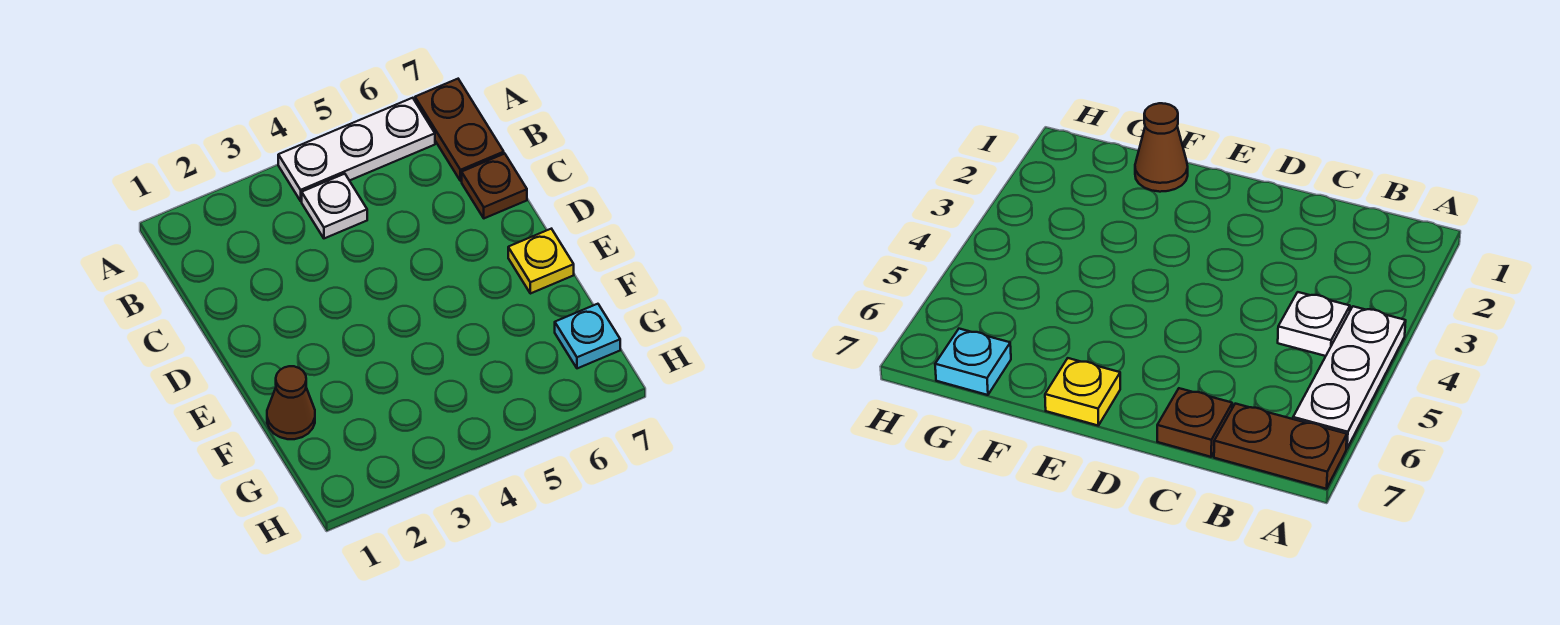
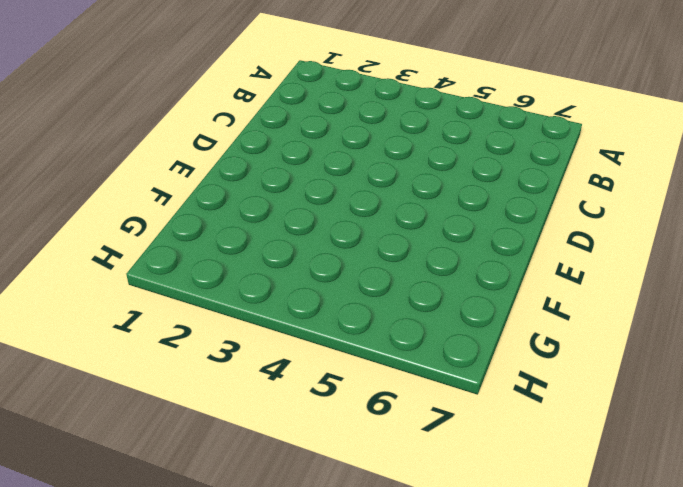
none -> white plate A4:A6 level 1
none -> brown plate A7:B7 level 1

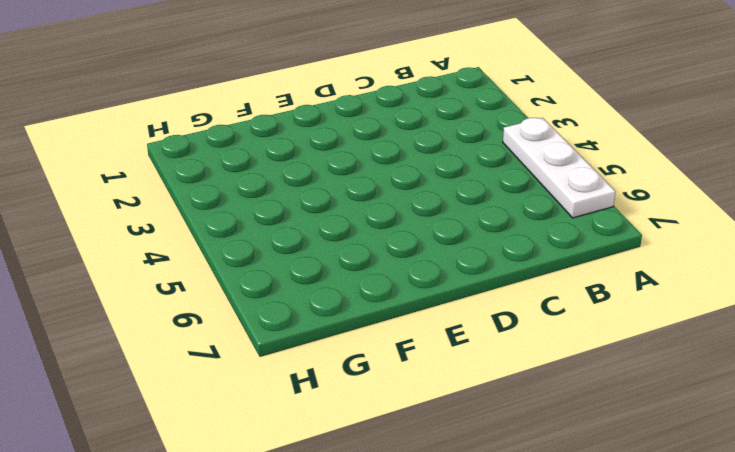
none -> brown plate A7:B7 level 1
none -> white plate B4 level 1

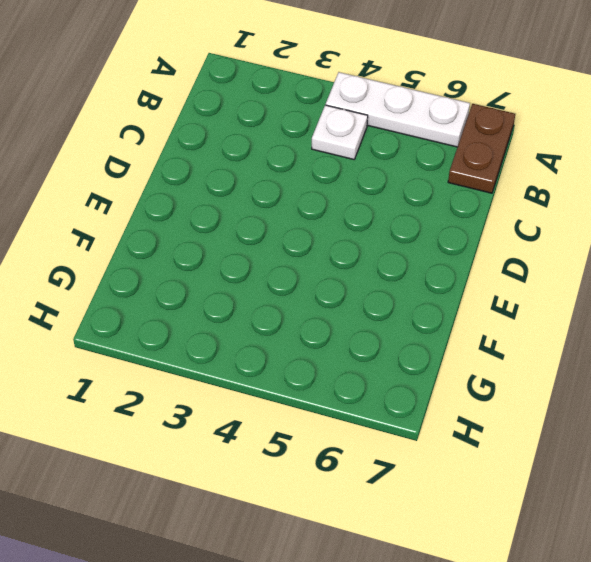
none -> brown plate C7 level 1
none -> yellow plate E7 level 1

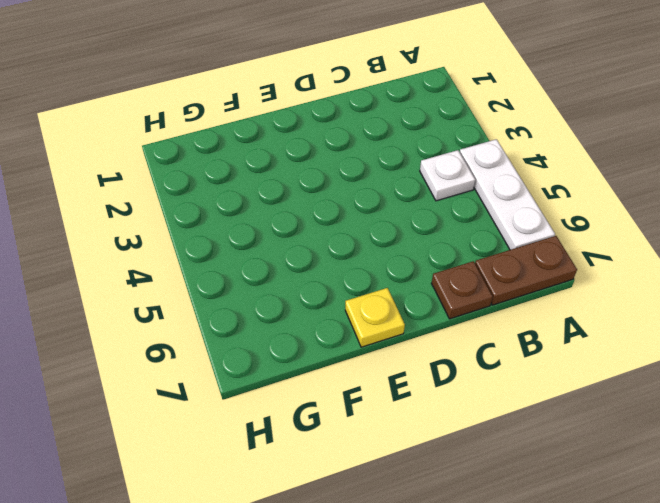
none -> brown cone F1 level 1
none -> cyan plate G7 level 1

